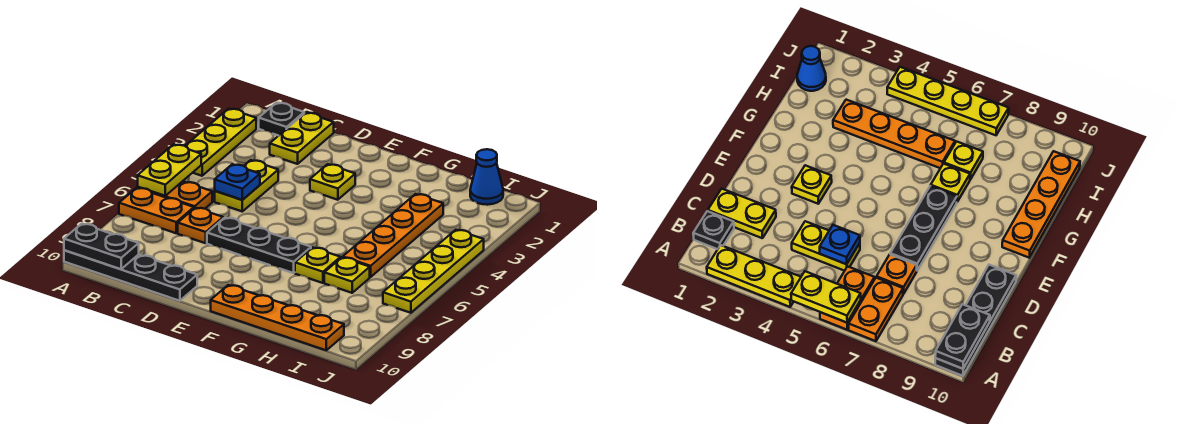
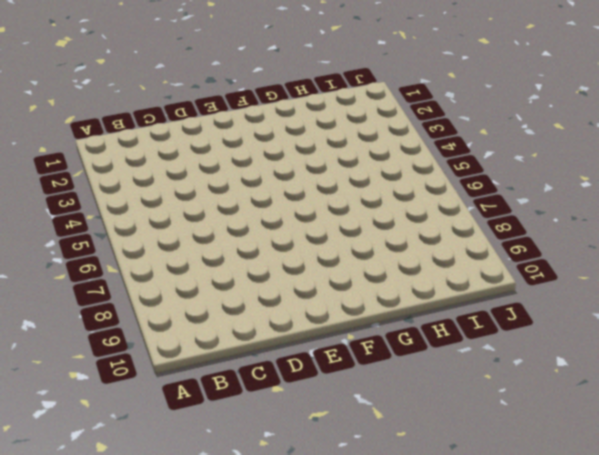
none -> yellow plate A2:A4 level 1
none -> orange plate A6:B6 level 1
none -> orange plate A7:B7 level 1

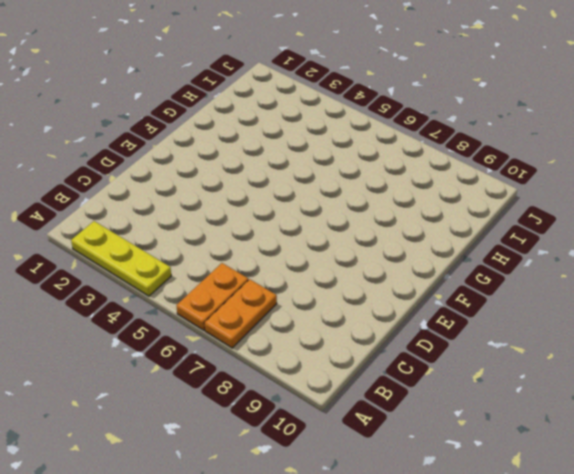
none -> black plate A10:D10 level 1
none -> black plate B1 level 1
none -> yellow plate C1:C2 level 1

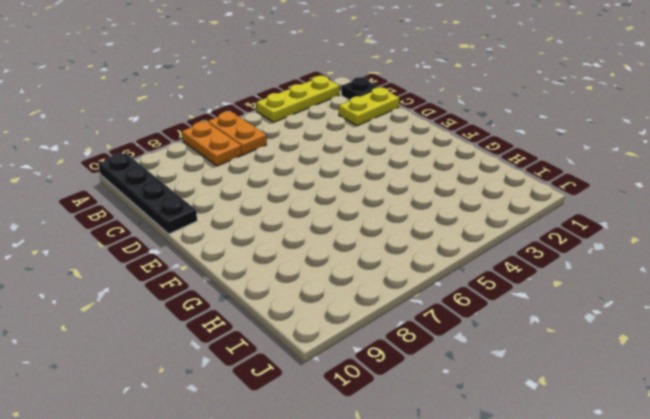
none -> yellow plate C4:C5 level 1
none -> orange plate C7 level 1
none -> black plate D7:F7 level 1

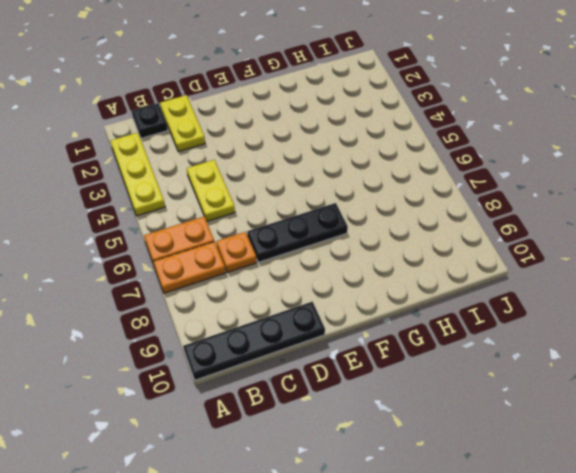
none -> yellow plate E3 level 1
none -> orange plate F10:I10 level 1
none -> yellow plate G7 level 1

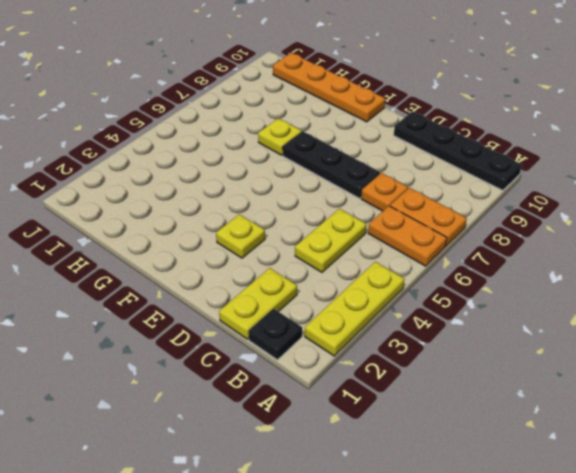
none -> orange plate H3:H6 level 1
none -> yellow plate H7 level 1
none -> blue cone I1 level 1

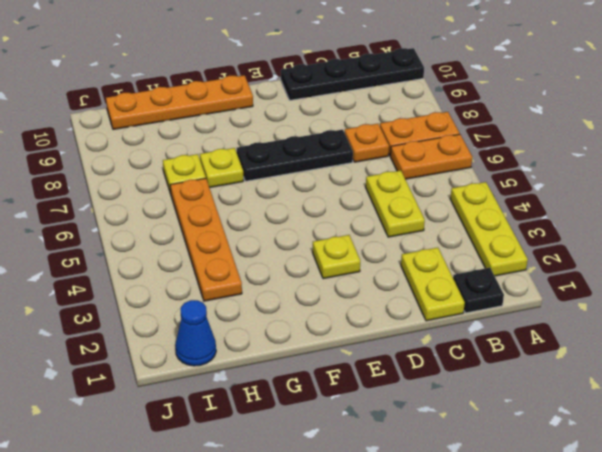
none -> yellow plate J4:J7 level 1
none -> yellow plate A5:A6 level 2
none -> black plate A10:B10 level 2

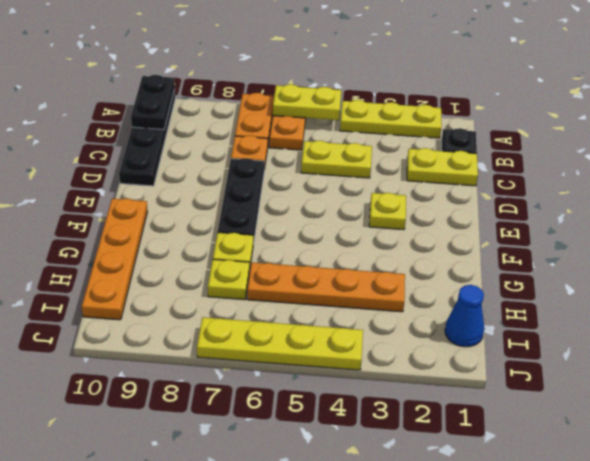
none -> blue plate C5 level 2

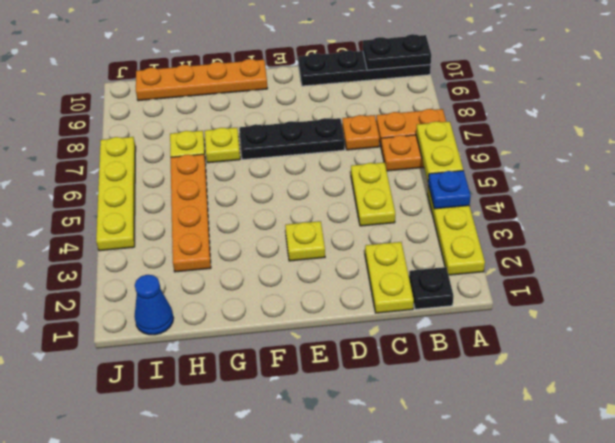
blue plate A4 level 2 -> blue plate C5 level 2

